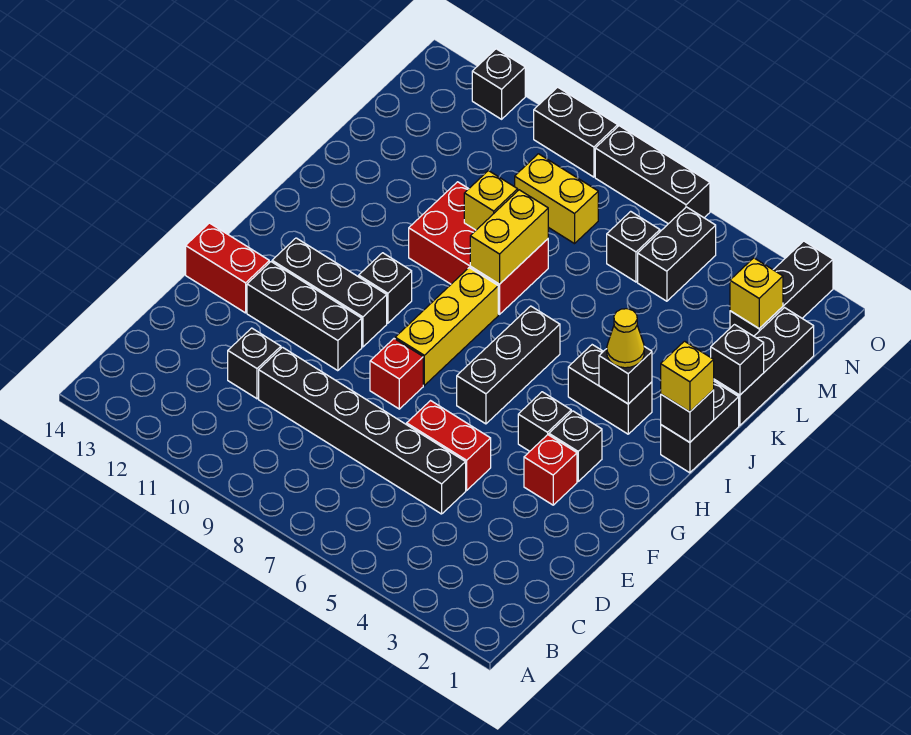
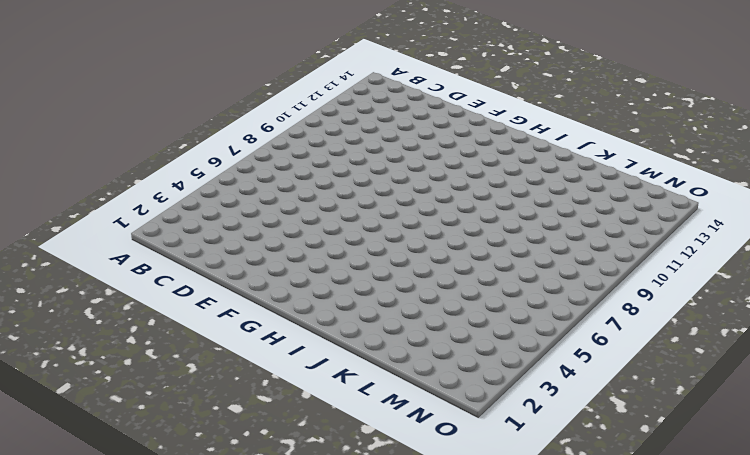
none -> black brick D5:D10 level 1
none -> black brick D11 level 1
none -> red brick E5:E6 level 1
none -> red brick F3 level 1

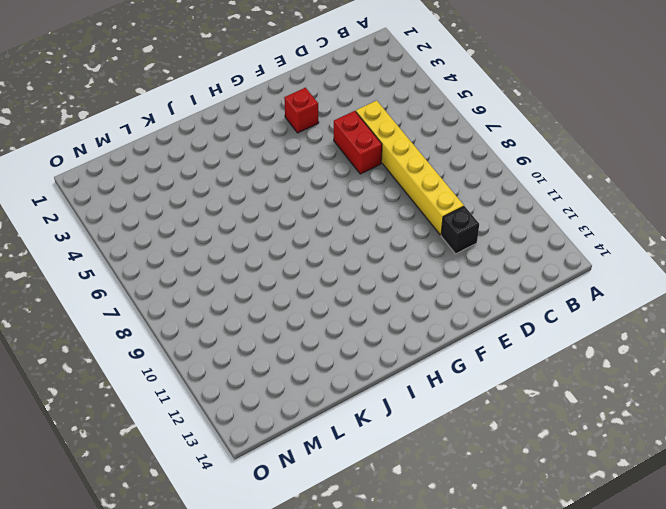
yellow brick D5:D10 level 1 -> black brick D5:D10 level 1
none -> red brick F8 level 1
none -> black brick F10:F12 level 1
none -> red brick F13:F14 level 1
none -> black brick G3 level 1

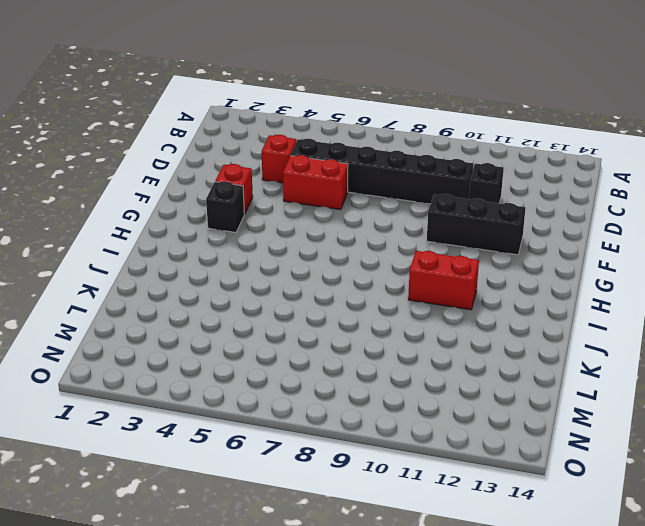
red brick D4 level 1 -> red brick F8 level 1
red brick I10:I11 level 1 -> red brick F13:F14 level 1
none -> black brick G4 level 1
none -> black brick G6:I6 level 1
none -> yellow brick G8:I8 level 1
none -> black brick G10:G12 level 1

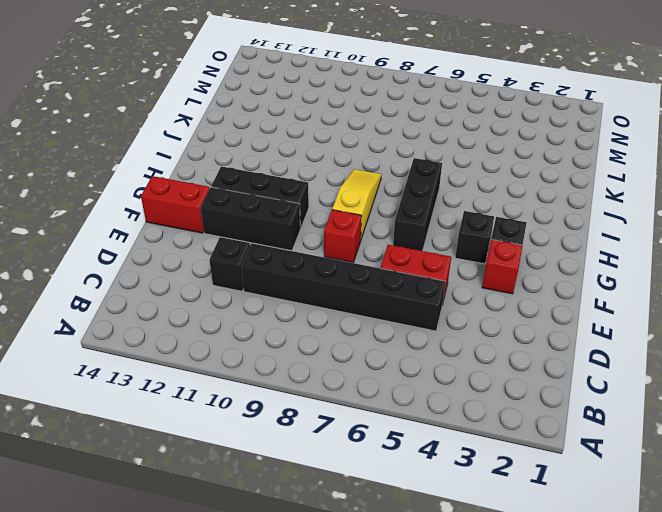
yellow slope G8:I8 level 1 top G -> yellow brick G8:I8 level 1
none -> black brick H10 level 1
none -> black brick I1:J1 level 1
none -> black brick I3:I4 level 1
none -> red brick J8:K10 level 1

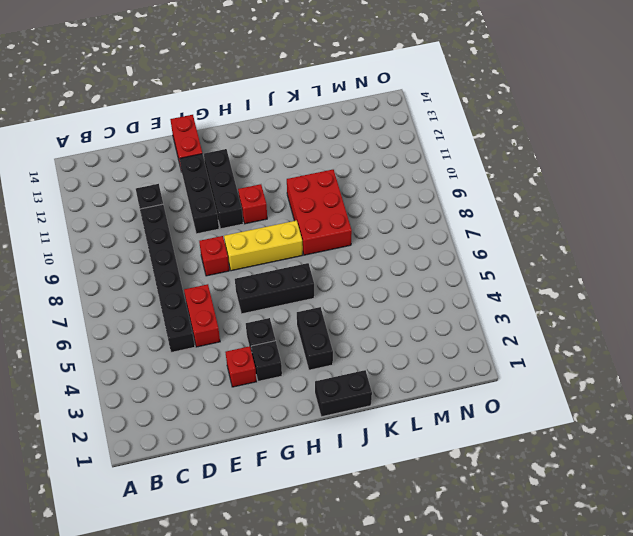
red brick H10 level 1 -> black brick H10 level 1
none -> black brick K1:M1 level 1
none -> black brick M2:O2 level 1
none -> black brick M5:N5 level 1
none -> black brick M6 level 1

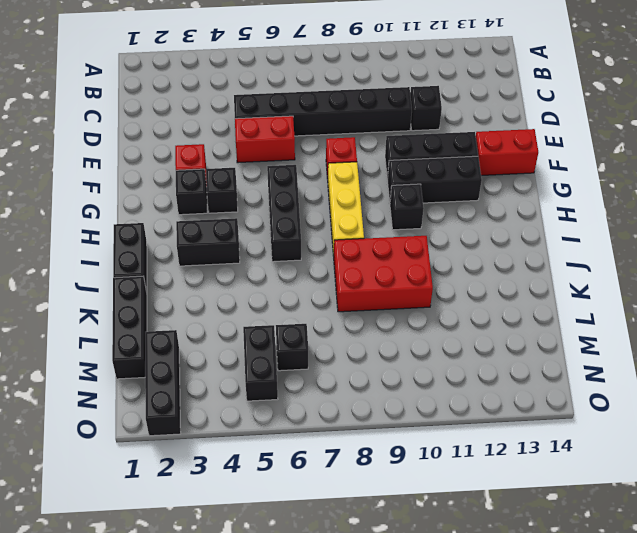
none -> yellow brick M8:M9 level 1
none -> black brick O6:O8 level 1
none -> black brick O9:O10 level 1
none -> black brick O12 level 1

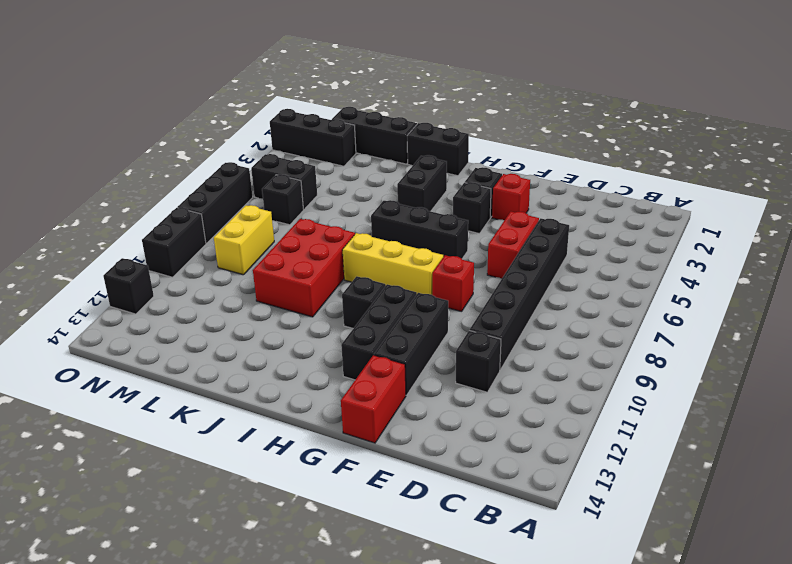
none -> black brick I1 level 2
none -> black brick I3 level 2
none -> yellow brick J8:K8 level 2
none -> black brick K1 level 2

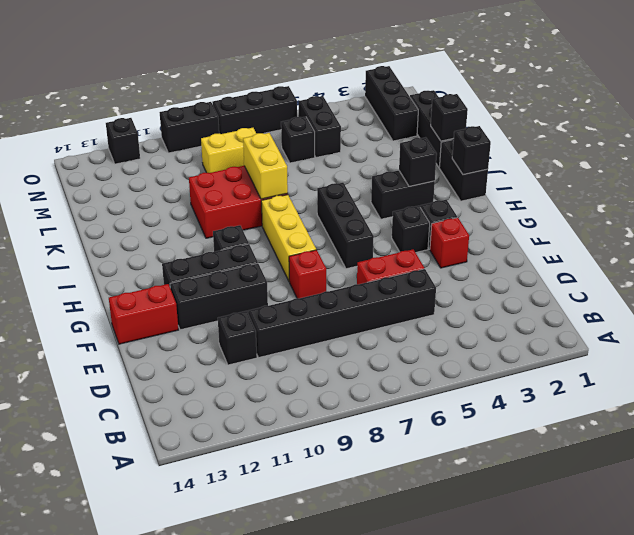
none -> yellow brick K9 level 2
none -> yellow brick M2 level 2
none -> yellow brick I1 level 3
none -> yellow cone I3 level 3

